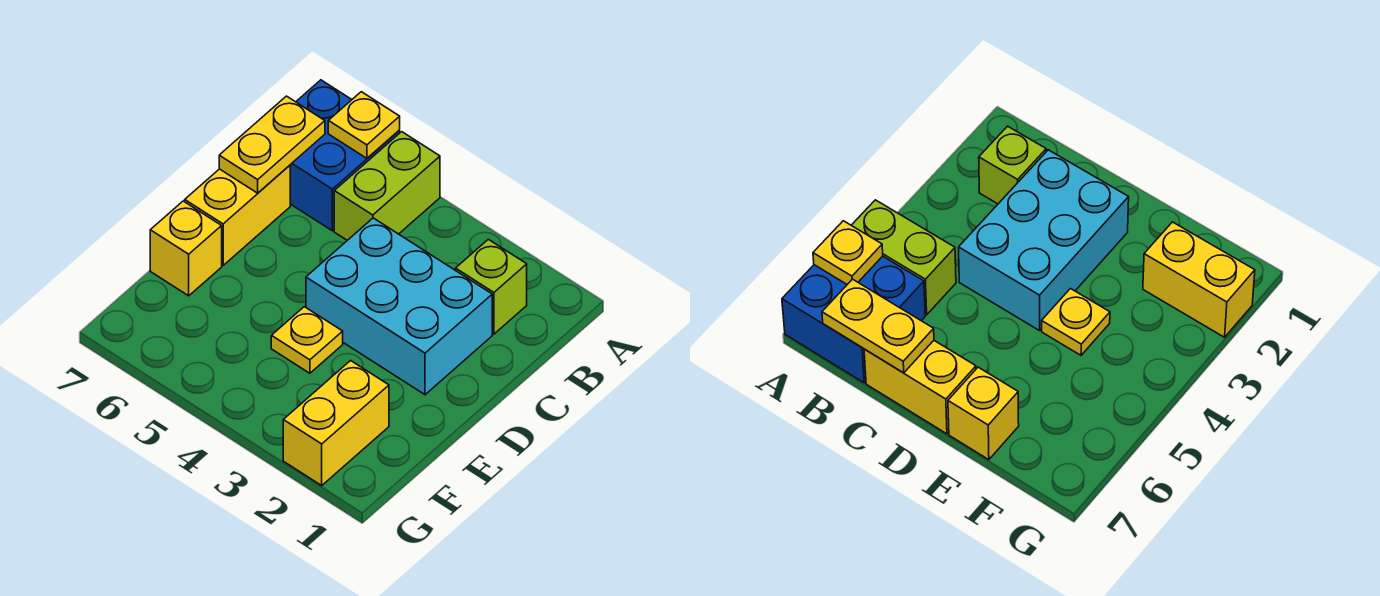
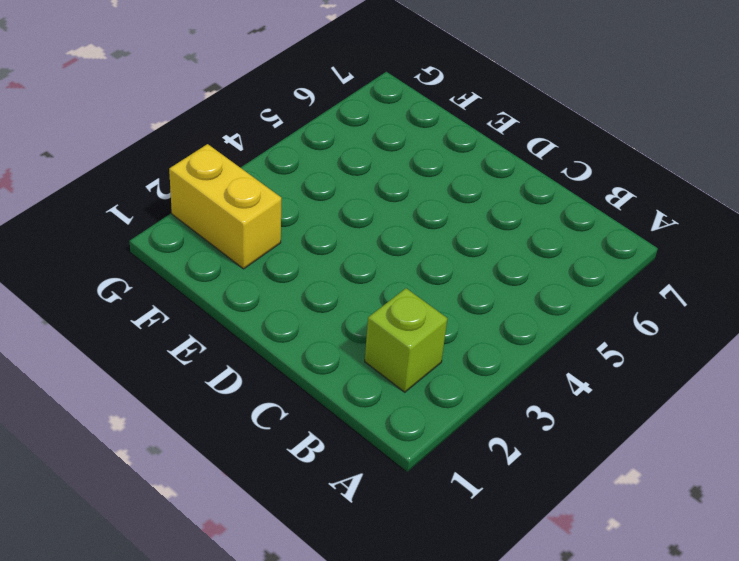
none -> lime brick A5:B5 level 1
none -> blue brick A6:B7 level 1

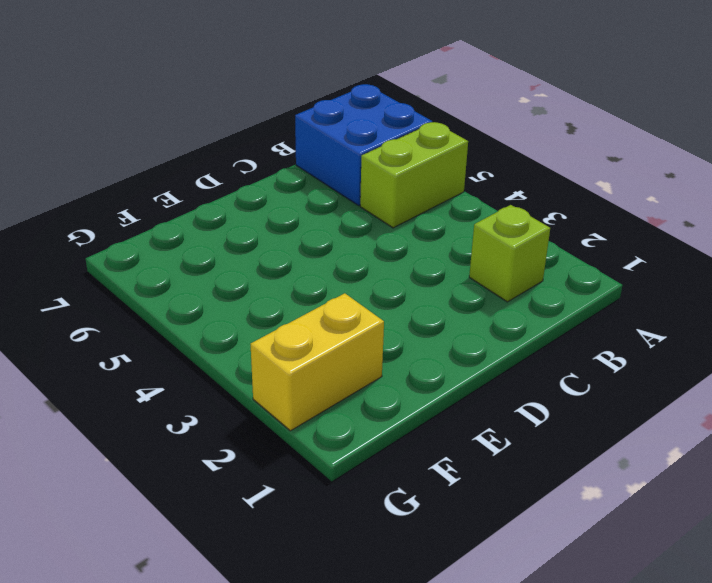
none -> cyan brick C2:D4 level 1
none -> yellow brick C7:D7 level 1

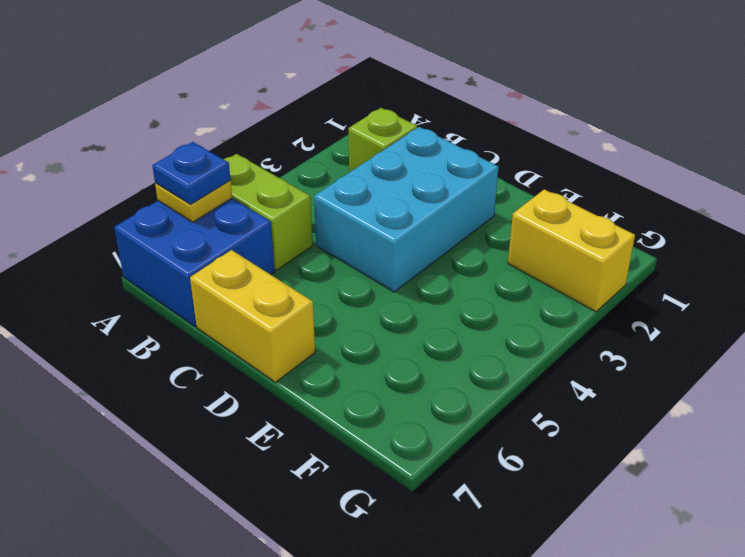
blue plate A6 level 3 -> none
none -> yellow plate E4 level 1
none -> yellow brick E7 level 1

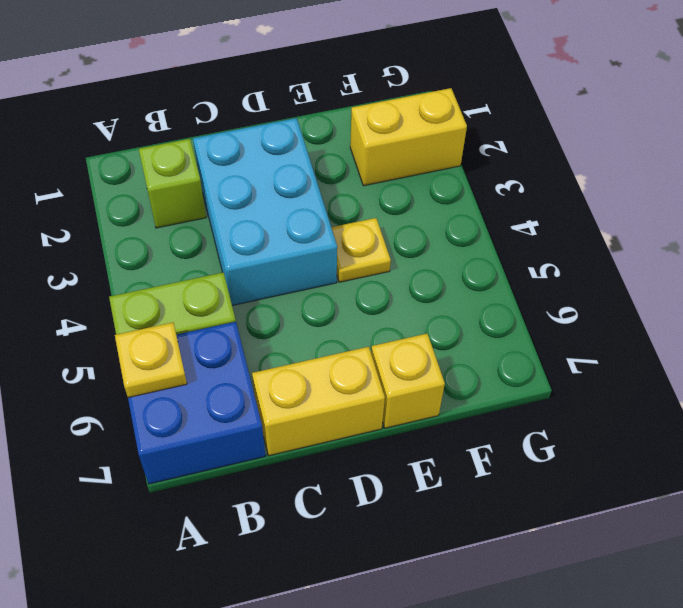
none -> yellow plate B7:C7 level 2

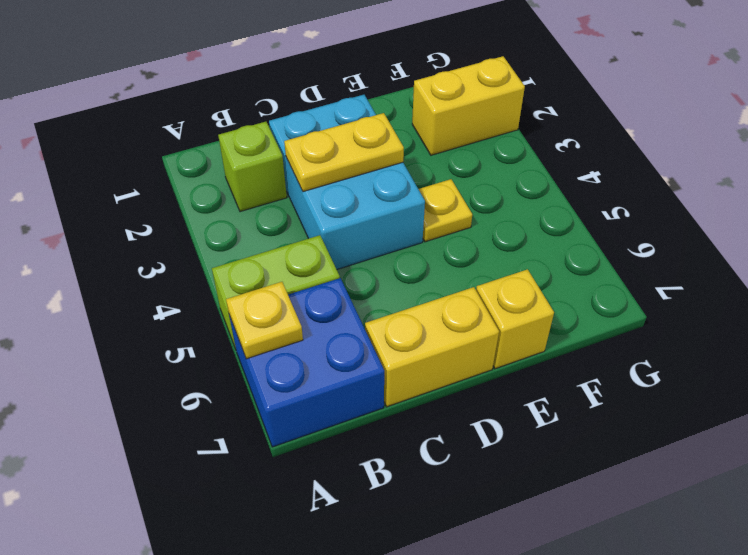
yellow plate C3:D3 level 2 -> yellow plate B7:C7 level 2

